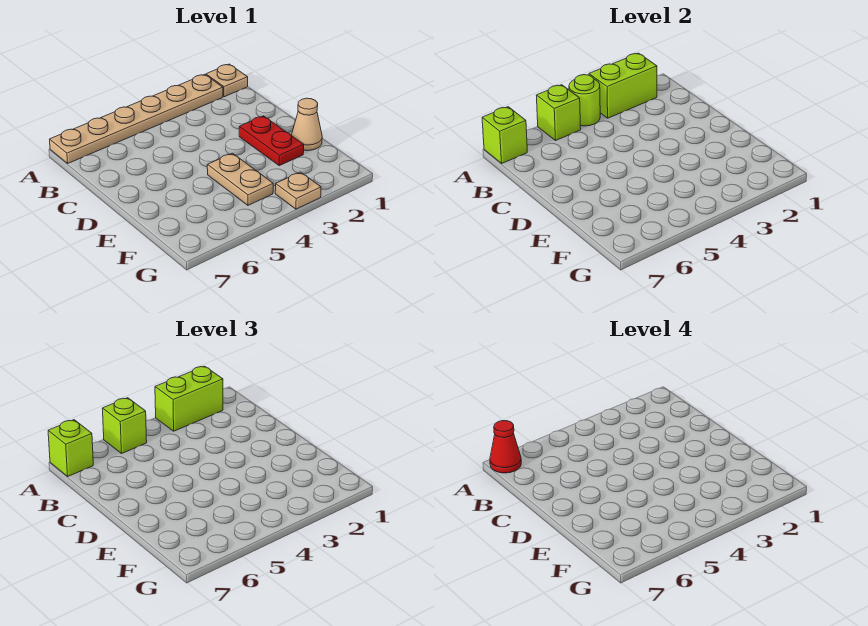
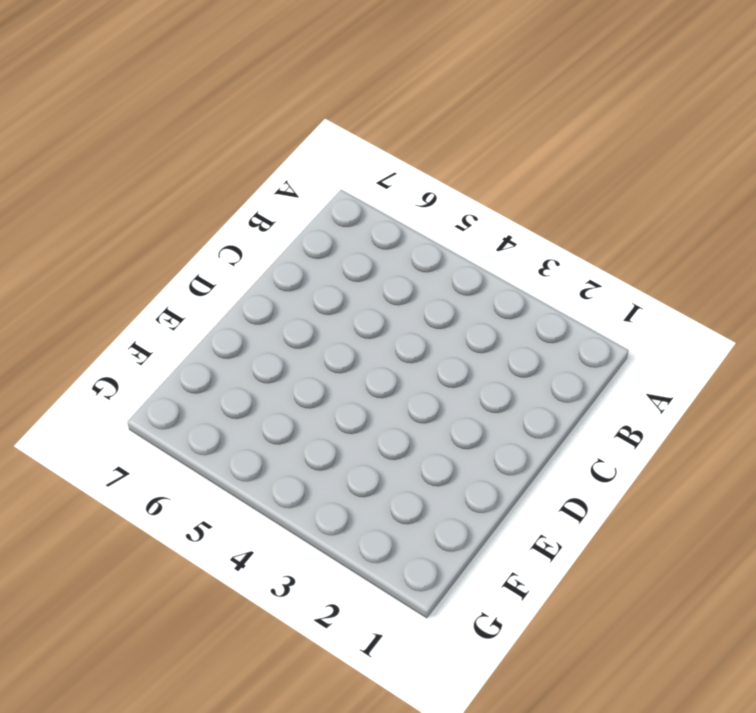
none -> tan plate A1 level 1
none -> tan plate A2:A7 level 1
none -> red plate D2:E2 level 1

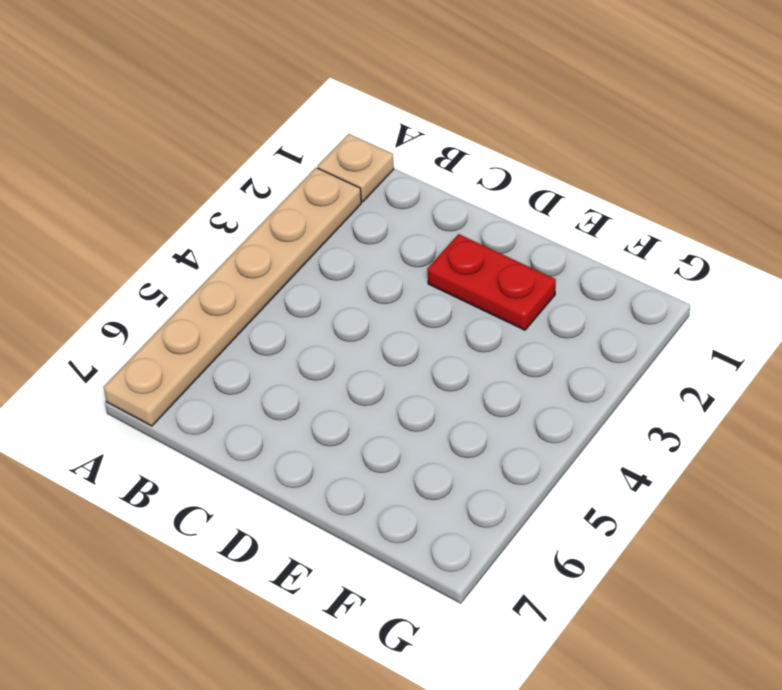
none -> tan cone E1 level 1
none -> tan plate E4:F4 level 1
none -> tan plate G3 level 1

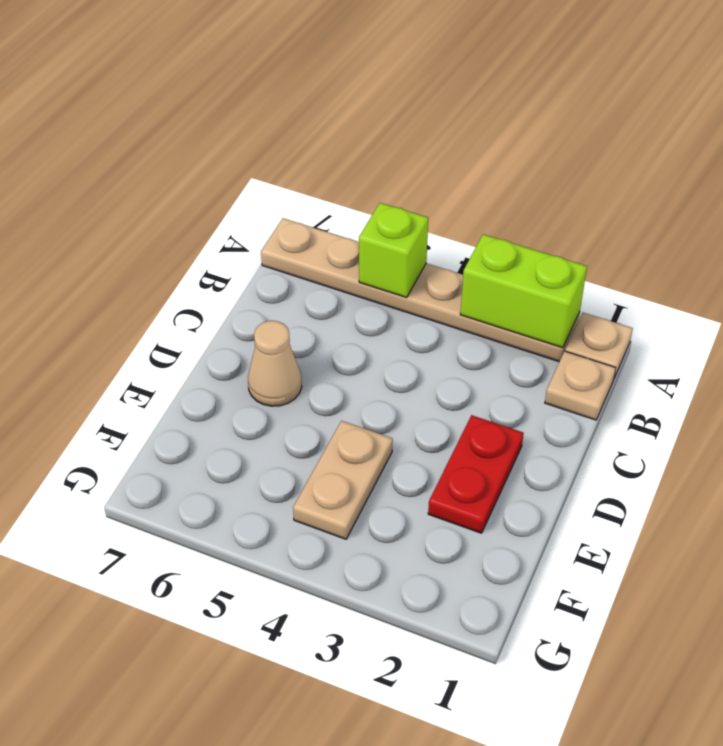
tan plate B1 level 1 -> tan plate G3 level 1
tan cone D6 level 1 -> tan cone E1 level 1
none -> lime round brick A4 level 2
none -> lime brick A7 level 2
none -> lime brick A2:A3 level 3

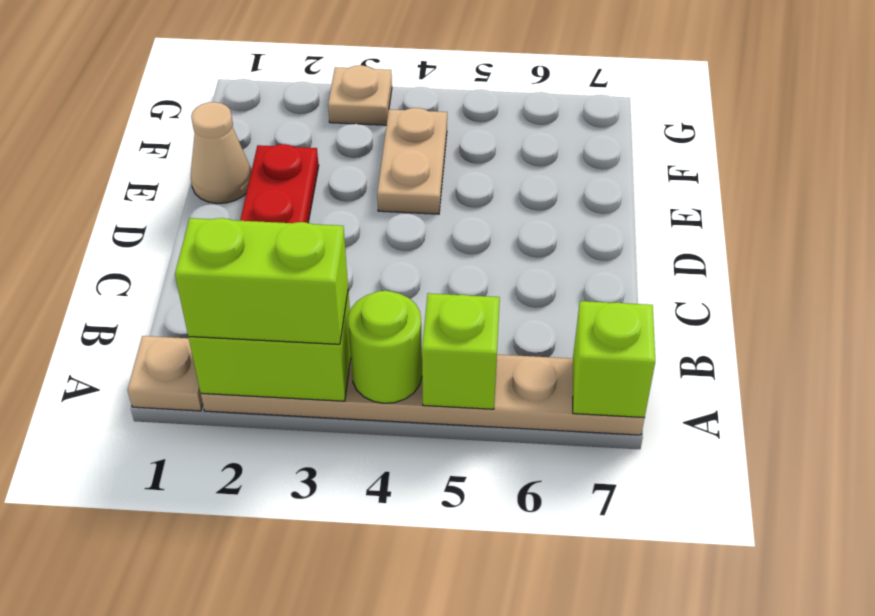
none -> lime brick A5 level 3
none -> lime brick A7 level 3
none -> red cone A7 level 4

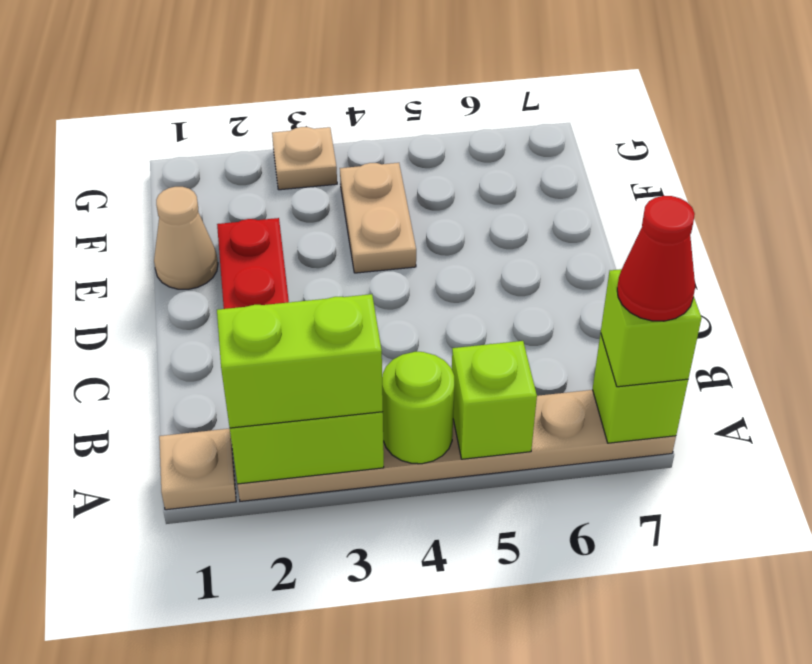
none -> lime brick A5 level 3

